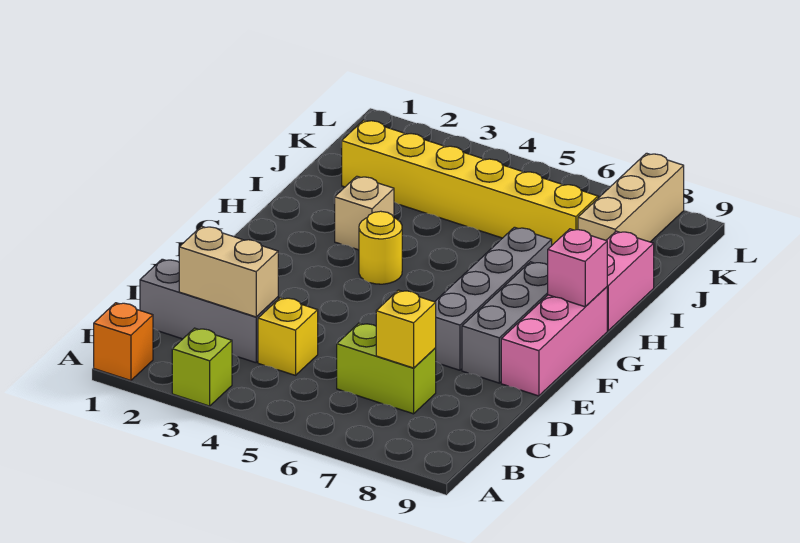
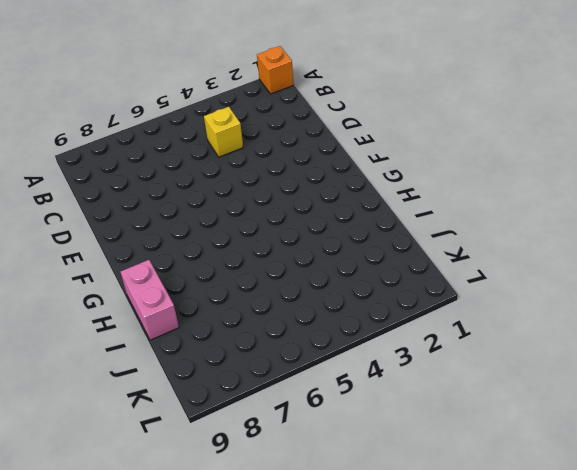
none -> lime brick A3 level 1
none -> grey brick C1:C3 level 1
none -> lime brick C6:C7 level 1

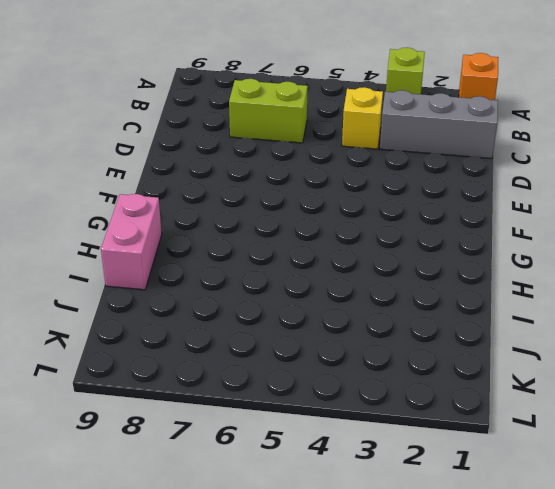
none -> grey brick E7:H7 level 1
none -> grey brick E8:G8 level 1
none -> pink brick E9:G9 level 1

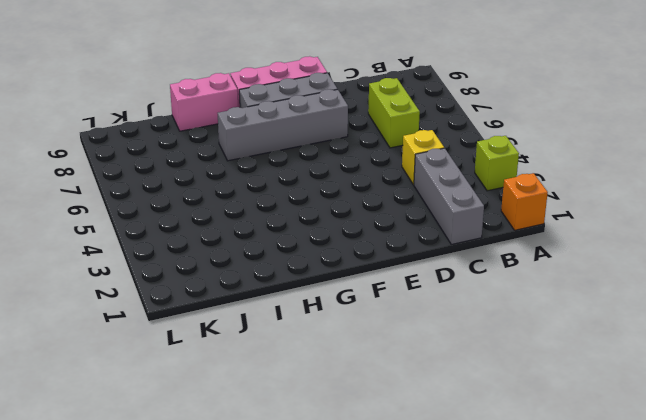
none -> yellow round brick G4 level 1
none -> tan brick H3 level 1
none -> yellow brick J2:J7 level 1

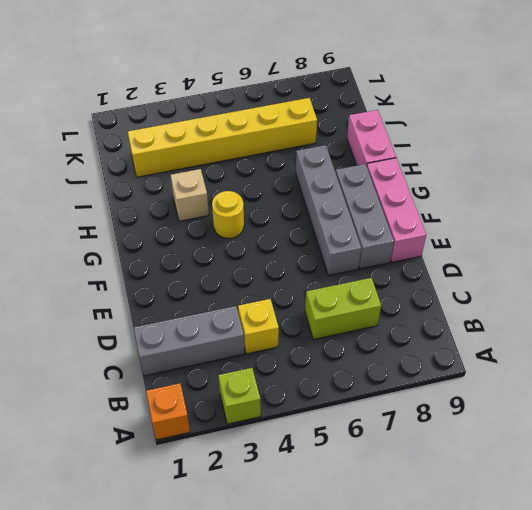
none -> tan brick J8:L8 level 1
none -> tan brick C2:C3 level 2
none -> yellow brick C7 level 2

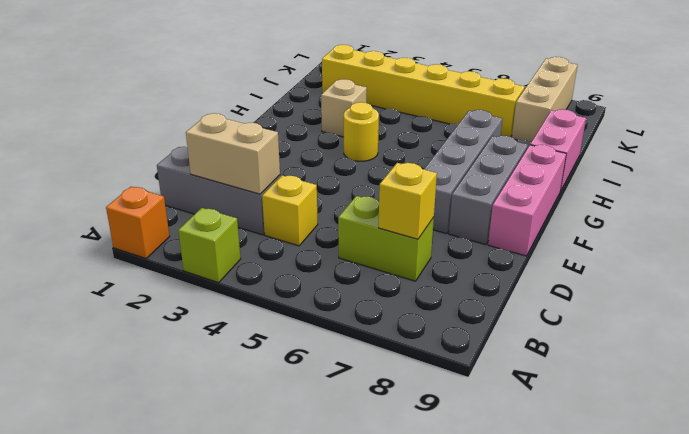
none -> pink brick G9 level 2

